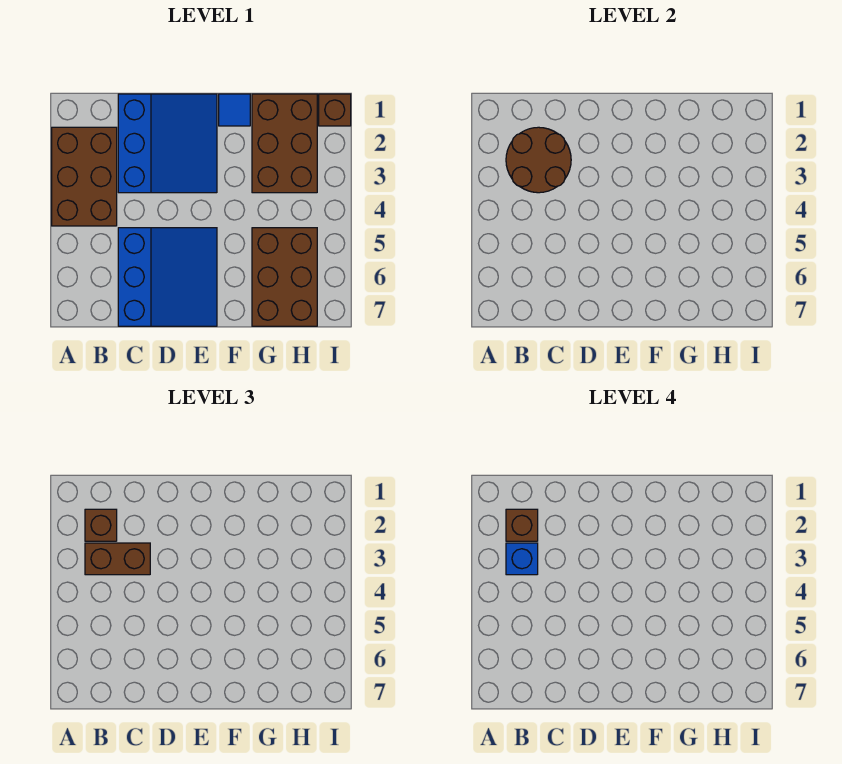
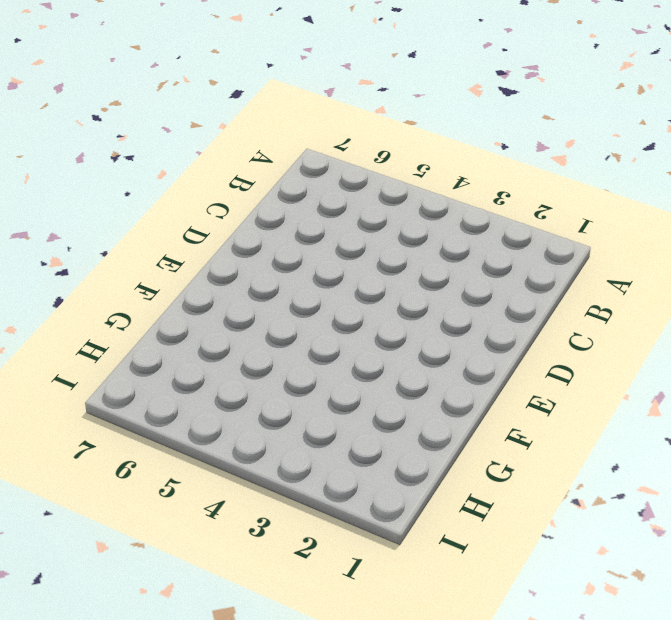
none -> brown brick A2:B4 level 1
none -> blue slope C1:E3 level 1 top C
none -> blue slope C5:E7 level 1 top C

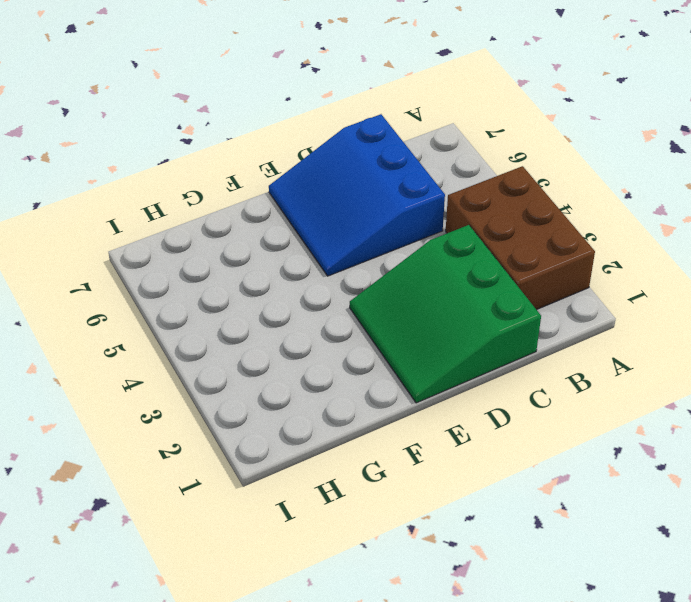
green slope C1:E3 level 1 top C -> blue slope C1:E3 level 1 top C
none -> blue tile F1 level 1
none -> brown brick G1:H3 level 1
none -> brown brick G5:H7 level 1

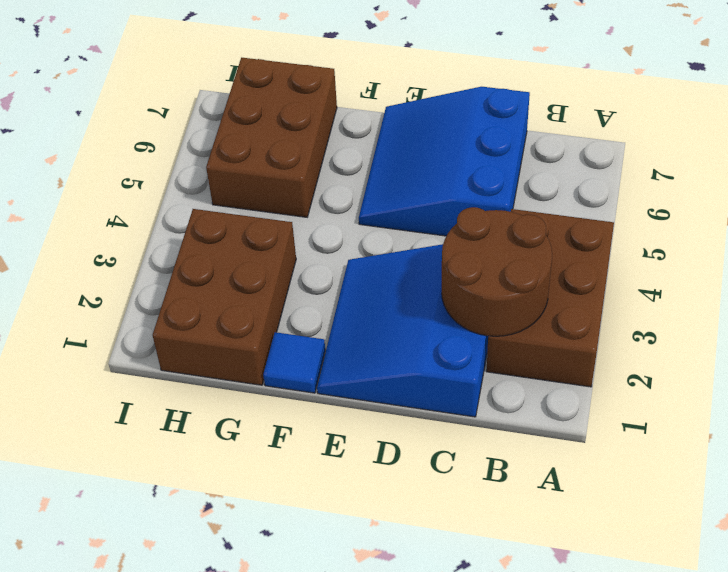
none -> brown brick I1 level 1
none -> brown brick B2 level 3
none -> brown brick B3:C3 level 3

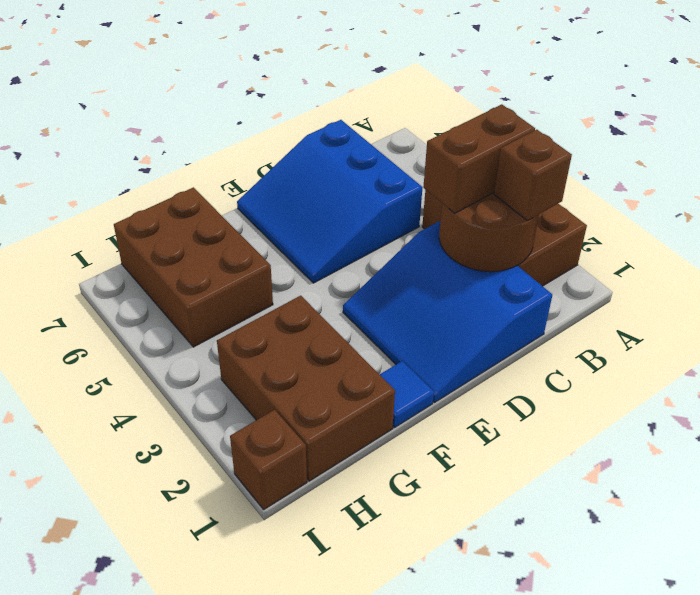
none -> brown brick B2 level 4
none -> blue brick B3 level 4

